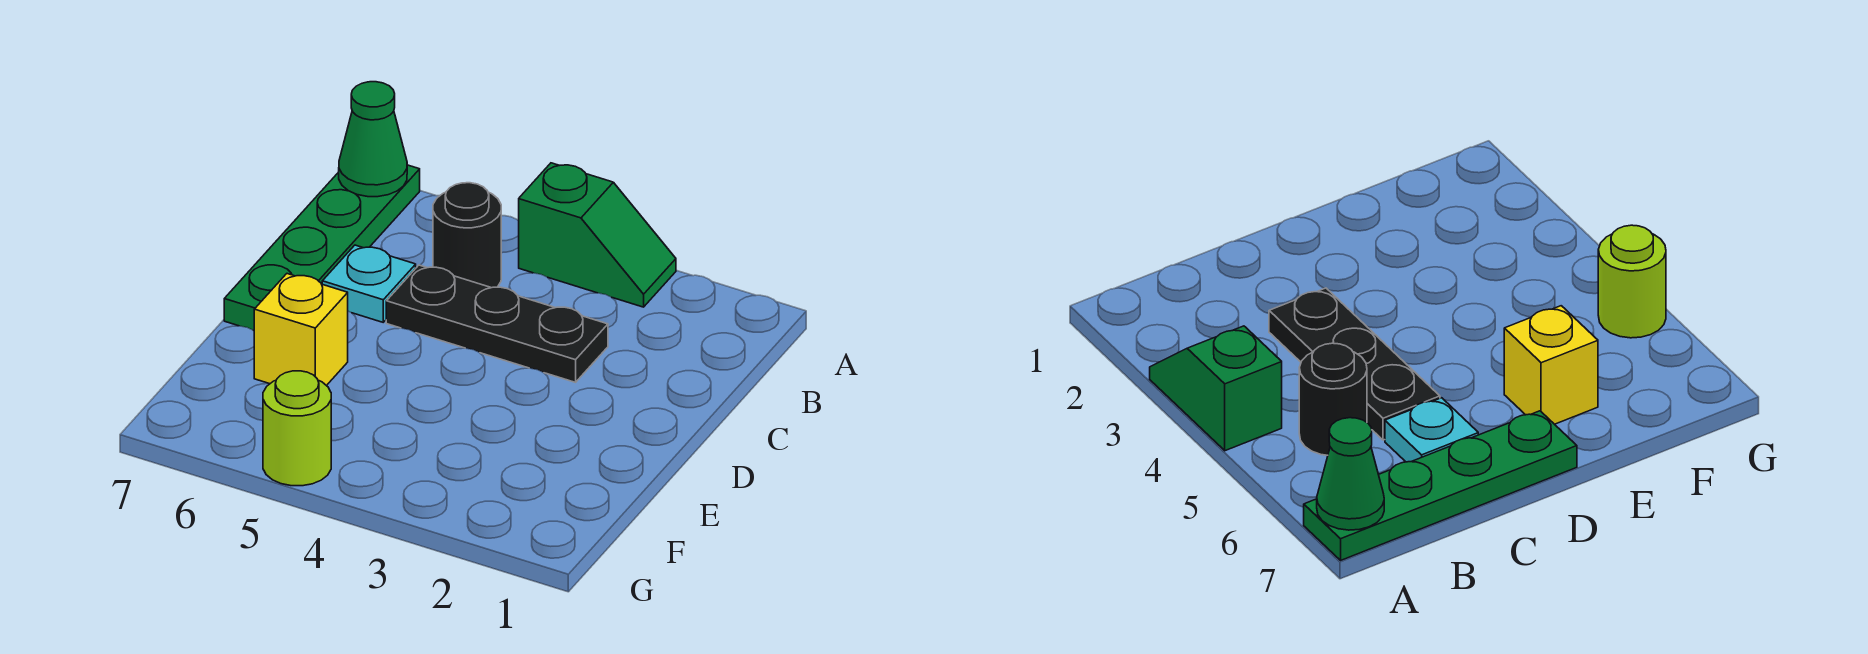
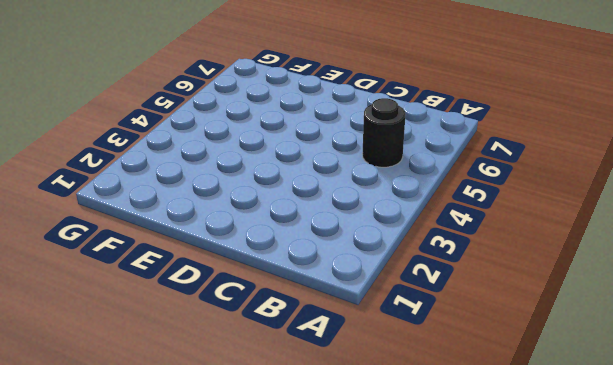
none -> green slope A3:A4 level 1 top 4
none -> green plate A7:D7 level 1

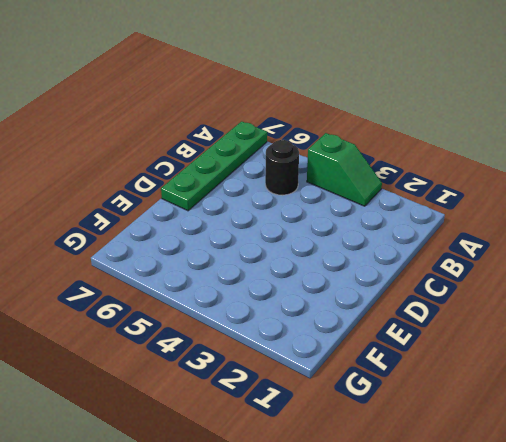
none -> black plate C3:C5 level 1
none -> cyan plate C6 level 1

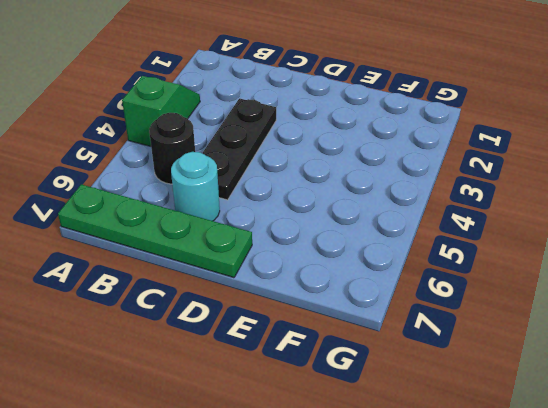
cyan round brick C6 level 1 -> cyan plate C6 level 1
none -> yellow brick E6 level 1
none -> lime round brick G5 level 1

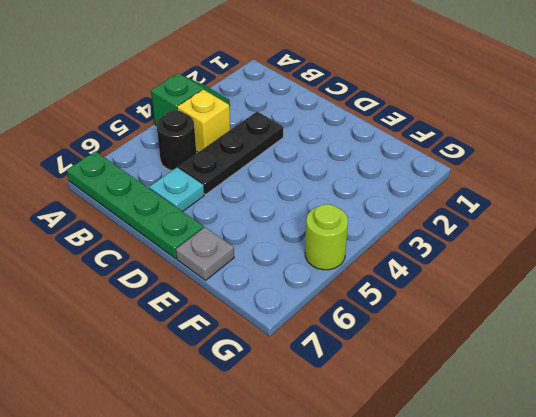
yellow brick B4 level 1 -> yellow brick E6 level 1
grey plate E7 level 1 -> none
none -> green cone A7 level 2

